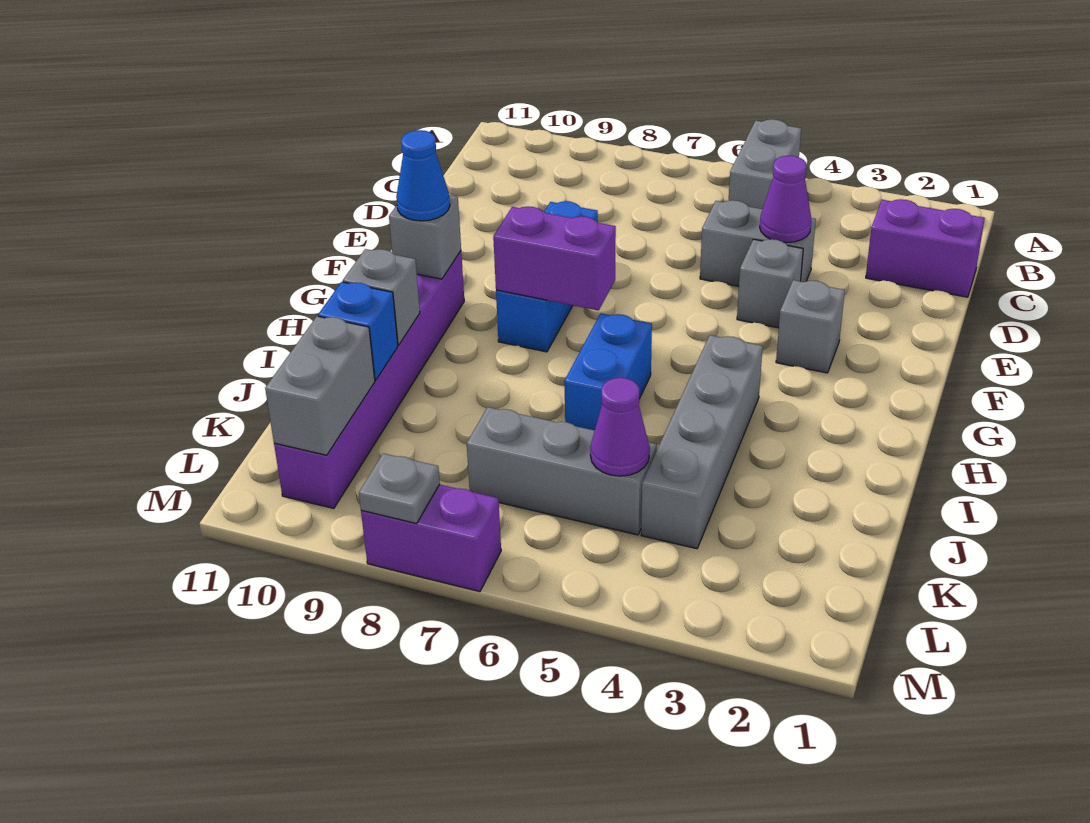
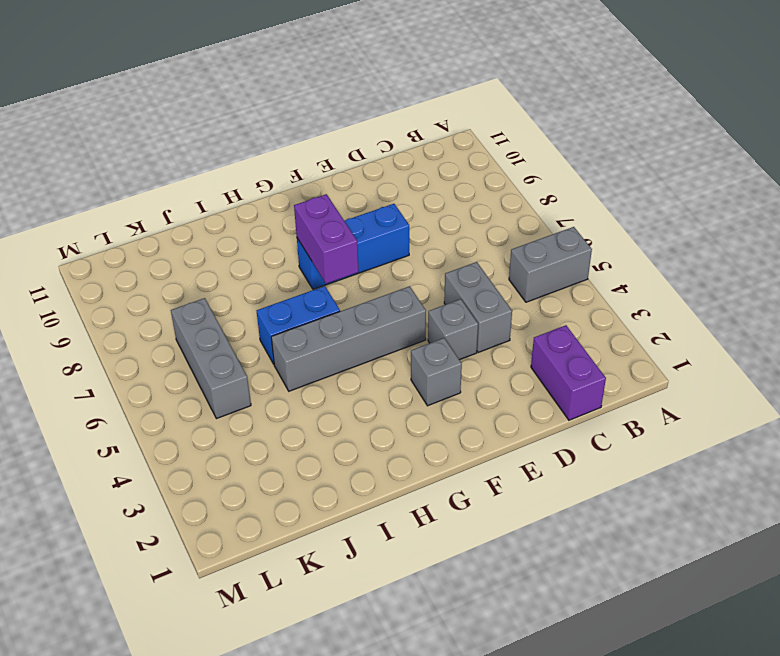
grey brick F5:I5 level 1 -> grey brick H4:K4 level 1
none -> purple brick G10:L10 level 1
none -> purple brick M7:M8 level 1
none -> purple cone D4 level 2

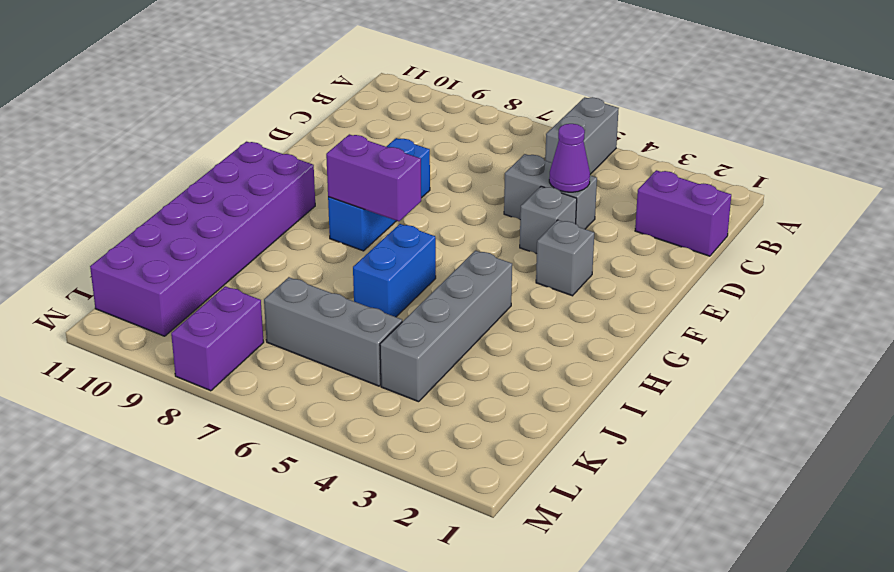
purple brick G10:L11 level 1 -> purple brick G10:L10 level 1
purple brick L8:M8 level 1 -> purple brick M7:M8 level 1
none -> grey brick G10 level 2
none -> grey brick I10 level 2
none -> blue brick J10 level 2

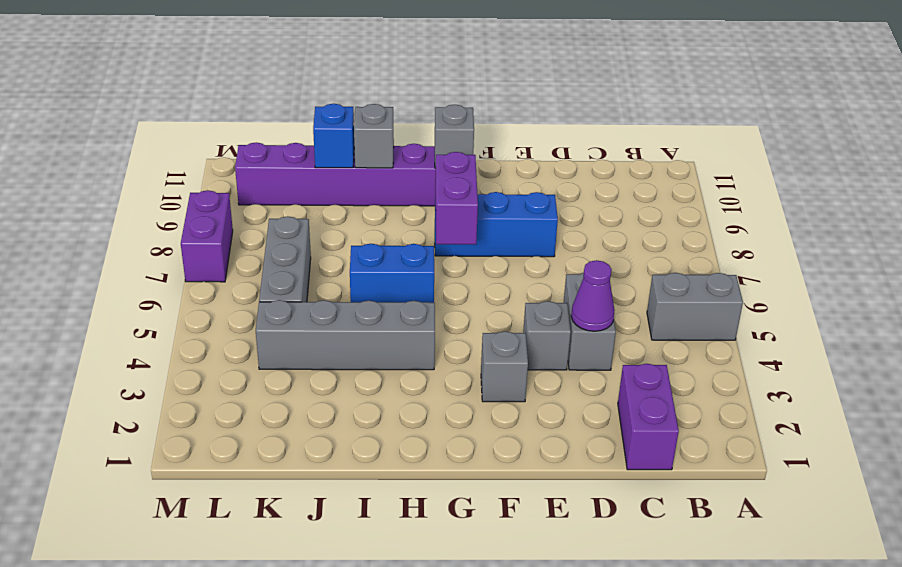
none -> purple cone K5 level 2
none -> grey brick K10:L10 level 2
none -> grey plate M8 level 2

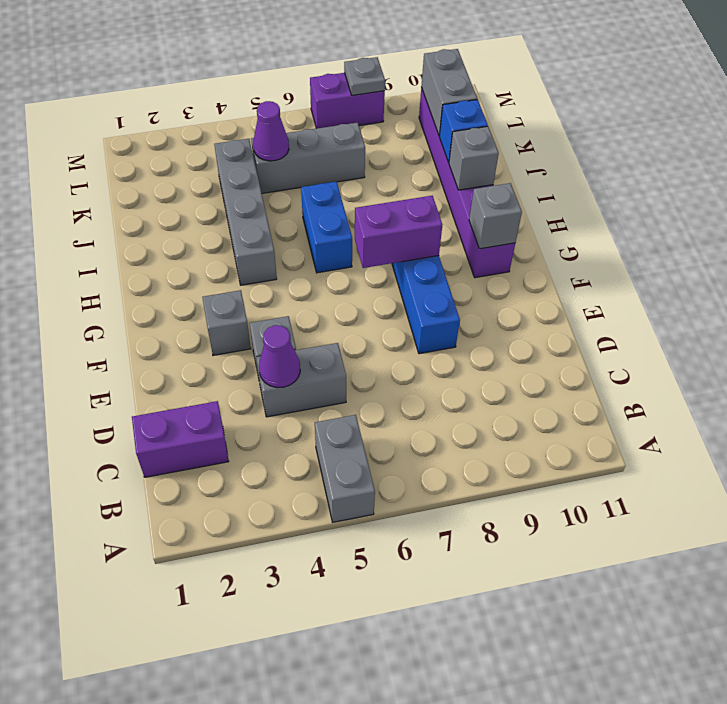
none -> blue cone G10 level 3

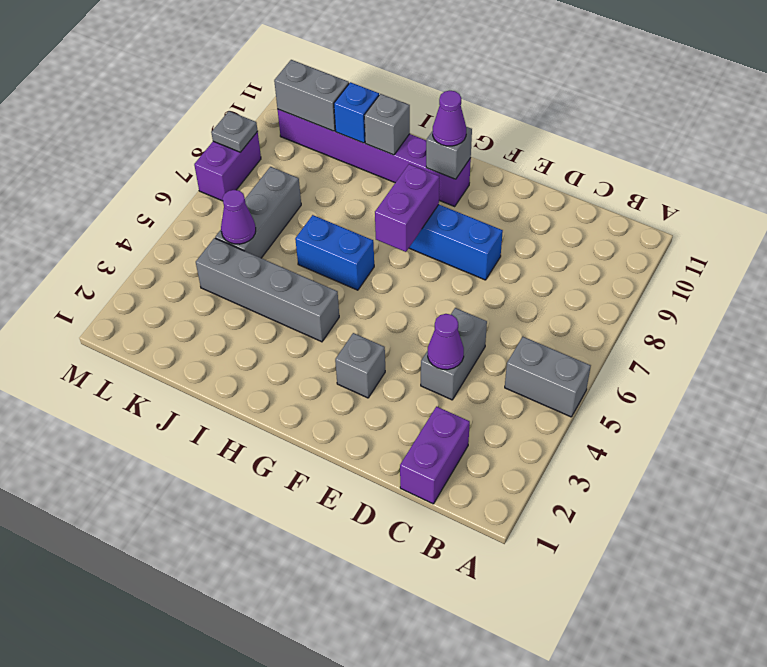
purple cone G10 level 3 -> blue cone G10 level 3
none -> grey brick E4 level 1

